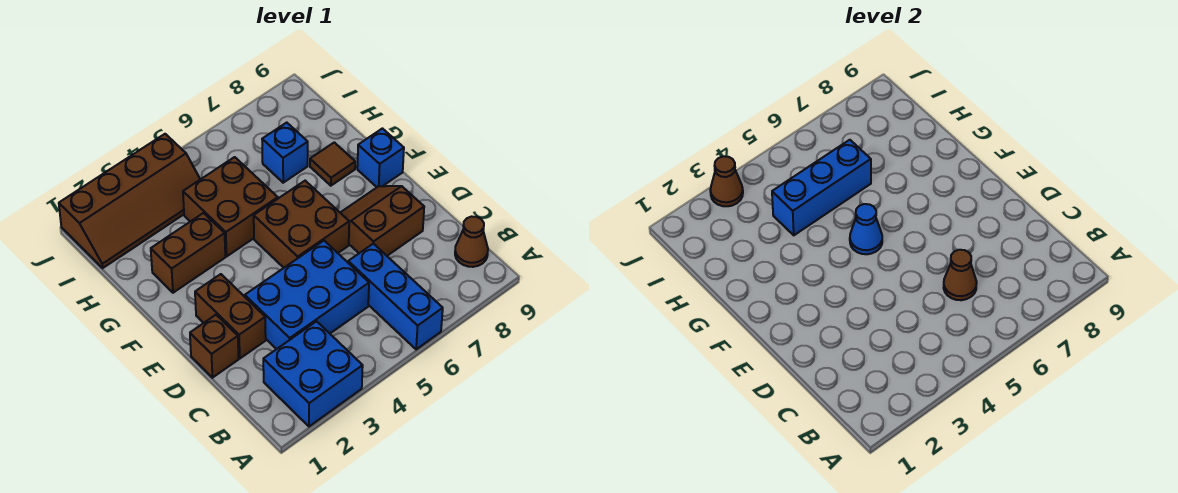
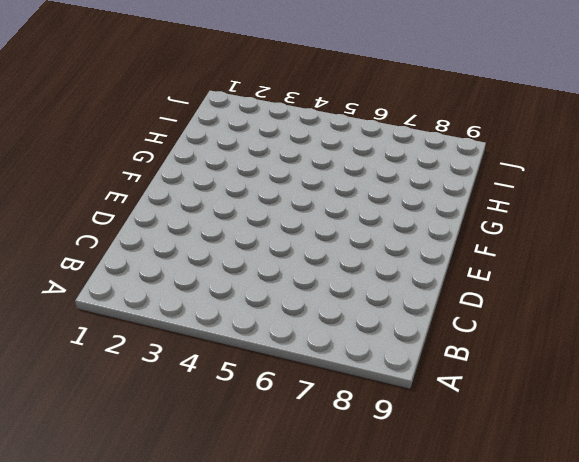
none -> blue brick A2:B3 level 1
none -> blue brick A6:C6 level 1
none -> brown cone B9 level 1

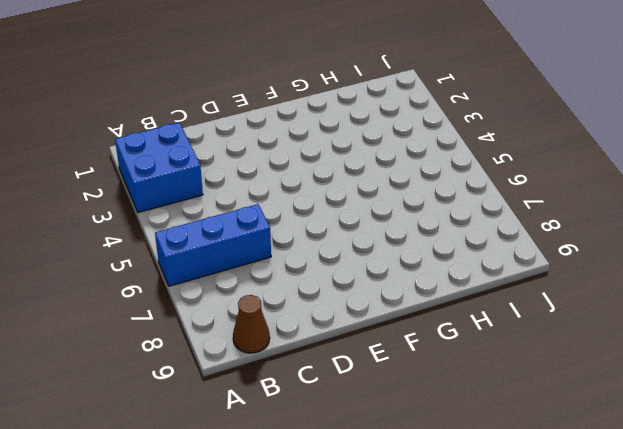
none -> blue brick C3:D5 level 1
none -> brown brick D1 level 1
none -> brown brick D2:E2 level 1

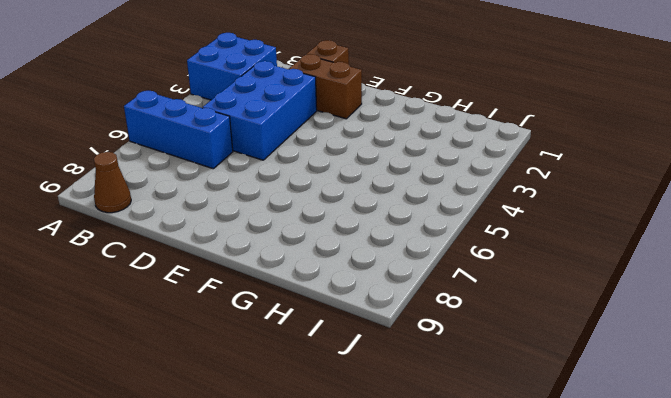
none -> brown slope D7:E8 level 1 top D
none -> brown brick E5:F6 level 1
none -> blue brick F9 level 1

